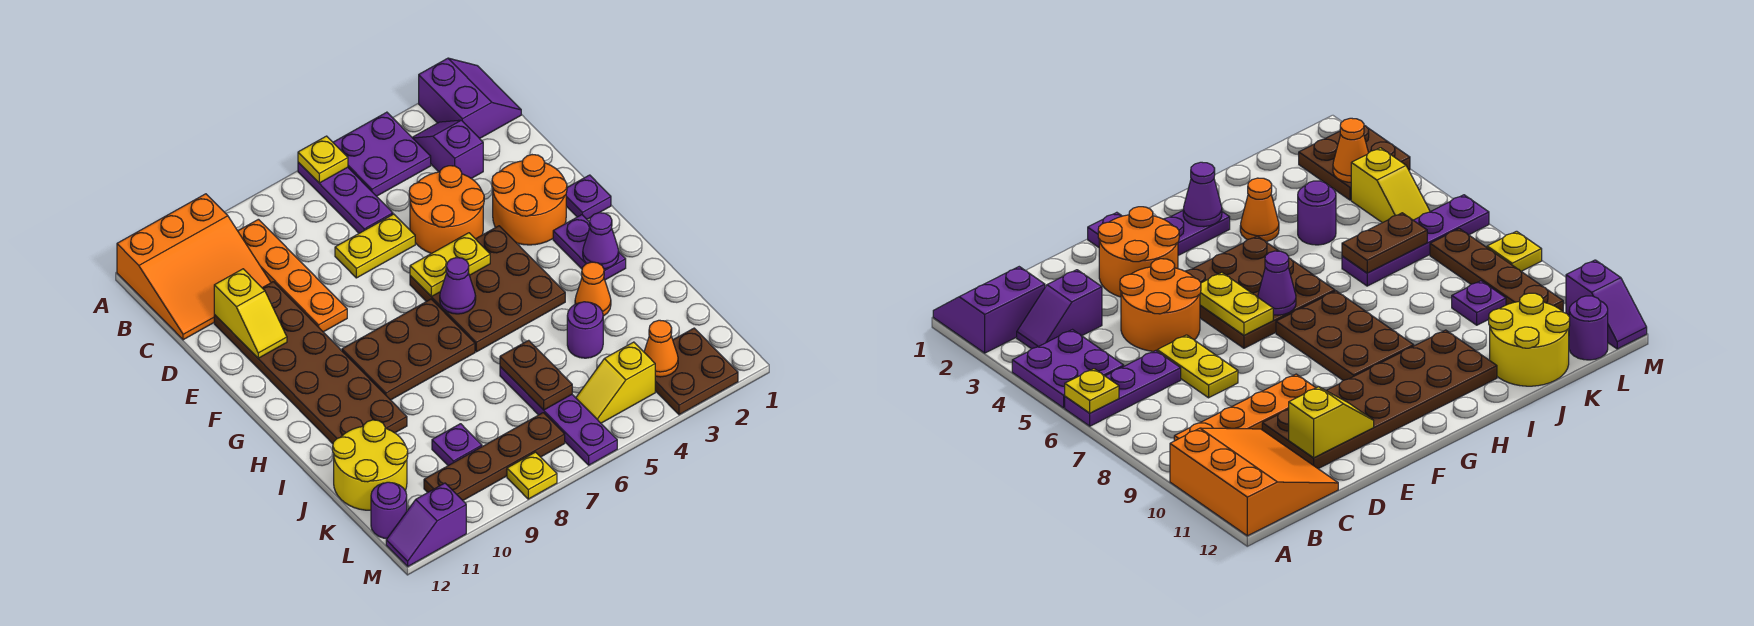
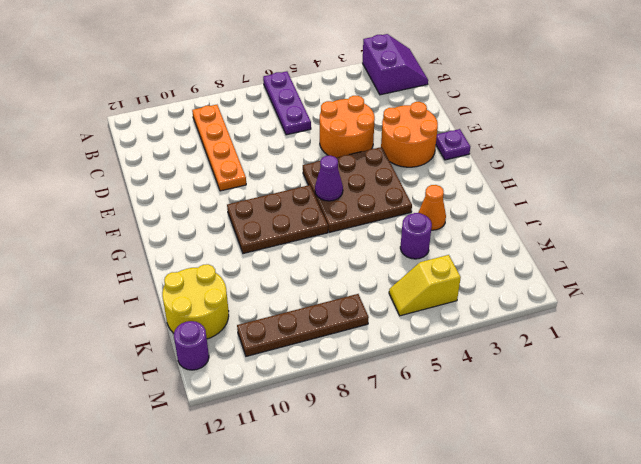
none -> purple plate A4:B5 level 1
none -> orange slope A10:C12 level 1 top A
none -> purple slope B3:C3 level 1 top C
none -> yellow plate D6:D7 level 1

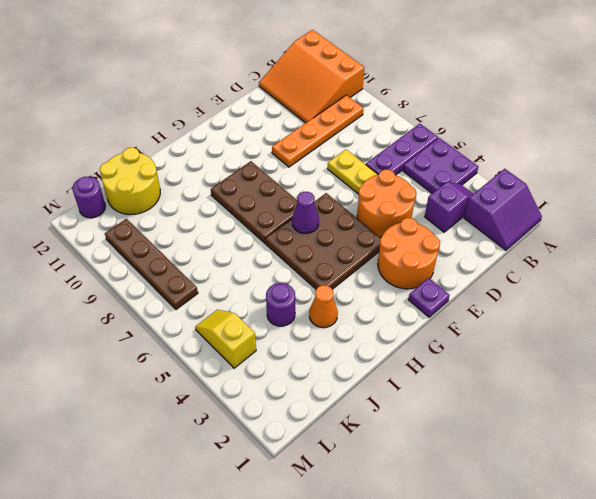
none -> brown plate D10:I11 level 1
none -> purple plate G2:H2 level 1
none -> purple plate J6:M6 level 1
none -> purple plate K9 level 1

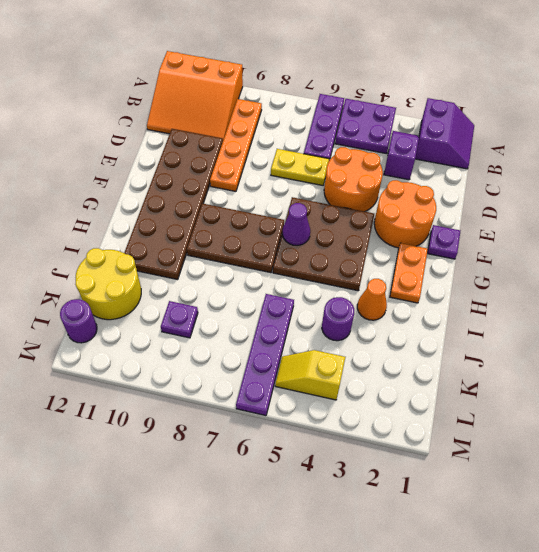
orange plate G2:H2 level 1 -> purple plate G2:H2 level 1
none -> brown plate L2:M3 level 1
none -> brown plate L7:L10 level 1
none -> yellow plate M8 level 1
none -> purple slope M11:M12 level 1 top 11

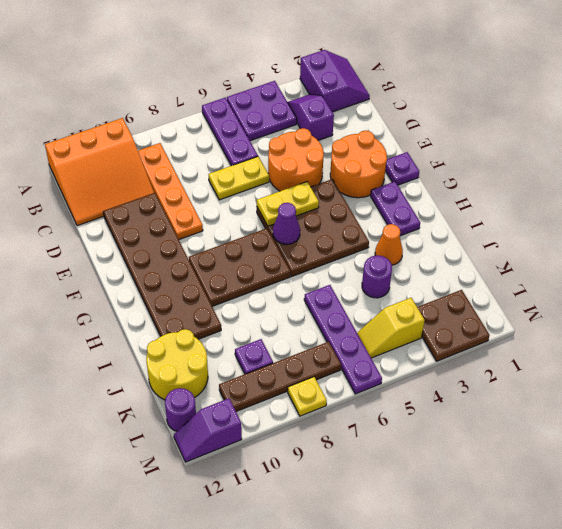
none -> yellow plate A6 level 2
none -> yellow slope D11:E11 level 2 top D
none -> purple cone H2 level 2
none -> brown plate J6:K6 level 2

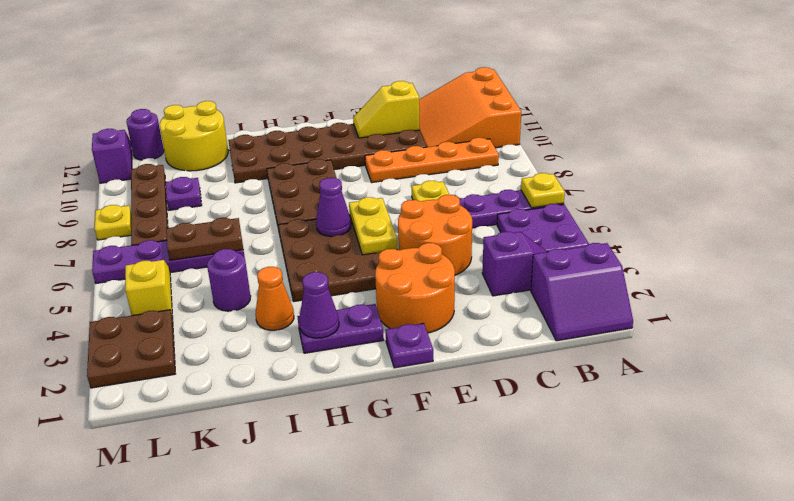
none -> orange cone L3 level 2

